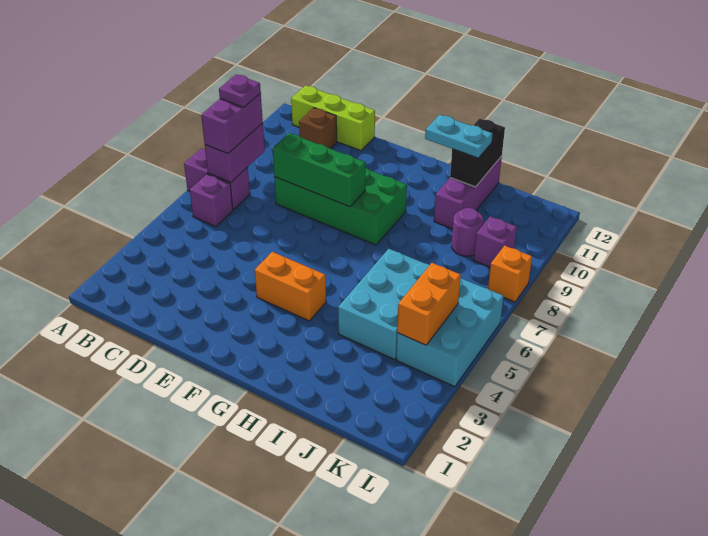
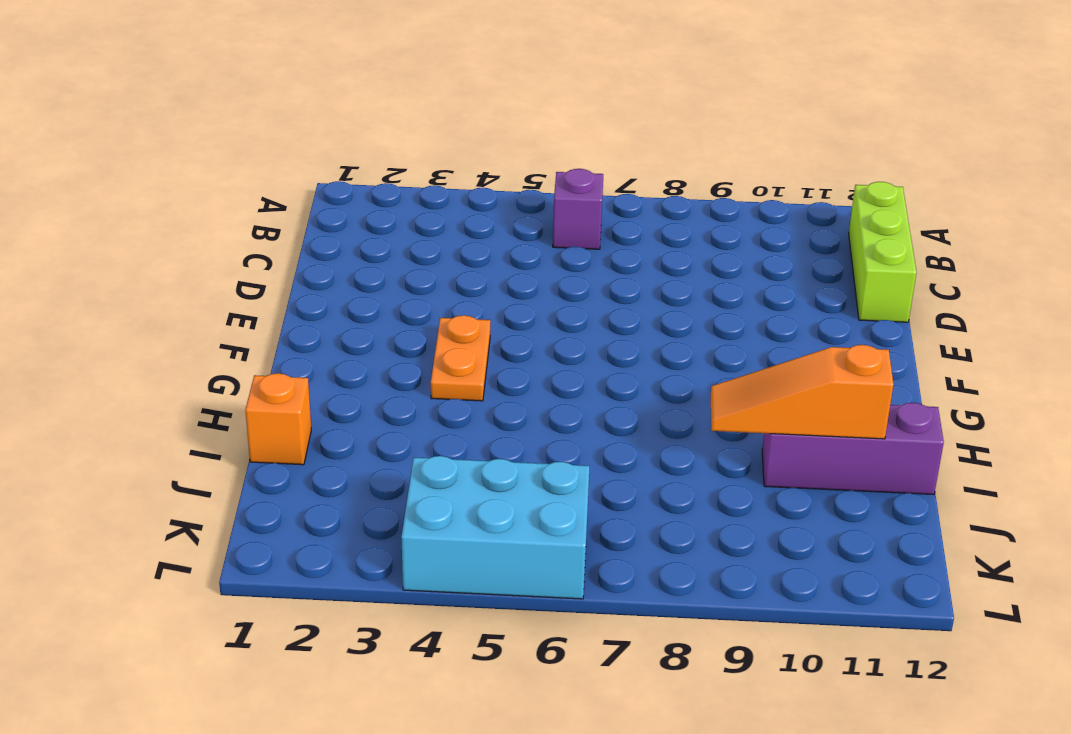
orange plate F4:G4 level 1 -> orange brick F4:G4 level 1
orange brick I1 level 1 -> orange brick L8 level 1
orange slope I9:I11 level 2 top 11 -> black brick I11:I12 level 2
none -> purple brick A7:B7 level 1
none -> brown brick C11 level 1
none -> green brick D8:G9 level 1

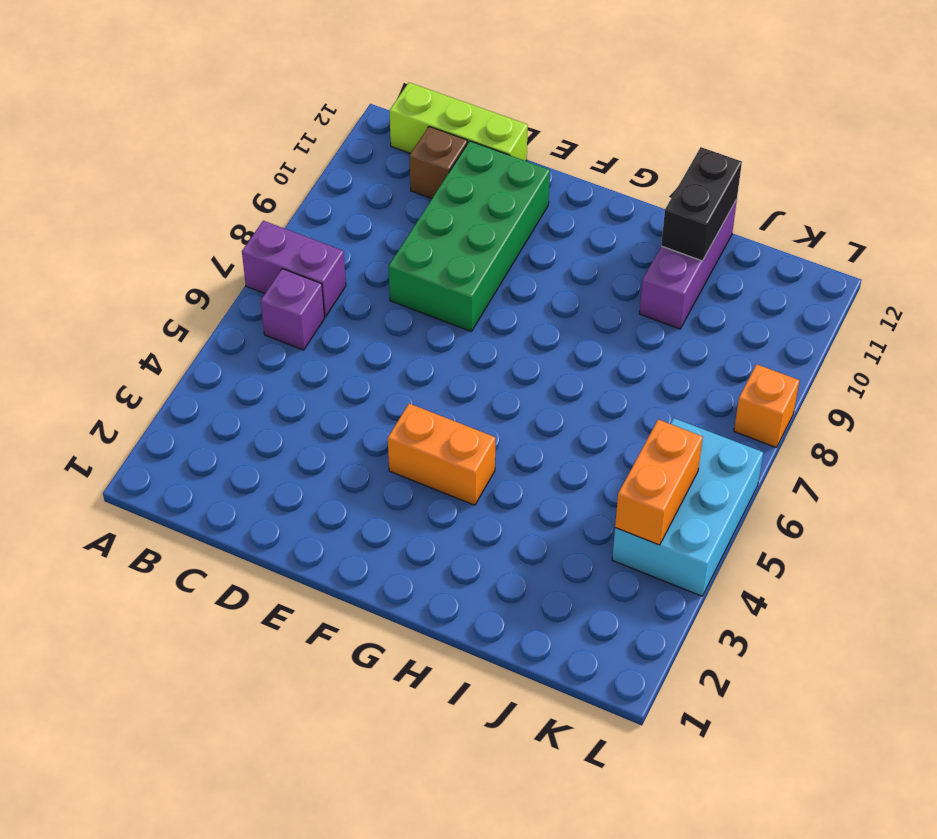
green brick D8:E11 level 1 -> green brick D8:G9 level 1
none -> cyan brick I4:J6 level 1
none -> purple round brick J9 level 1
none -> purple brick K9 level 1

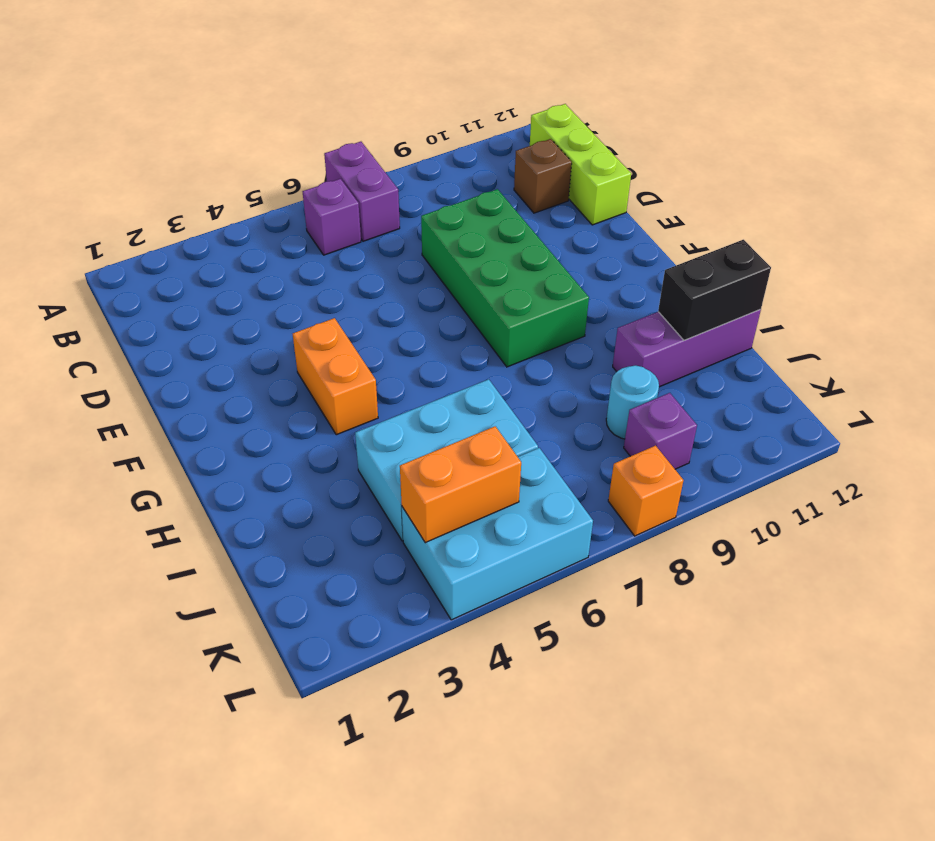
cyan round brick J9 level 1 -> purple round brick J9 level 1
none -> purple brick B7:B8 level 2
none -> green brick D8:F8 level 2
none -> purple brick B7:B8 level 3

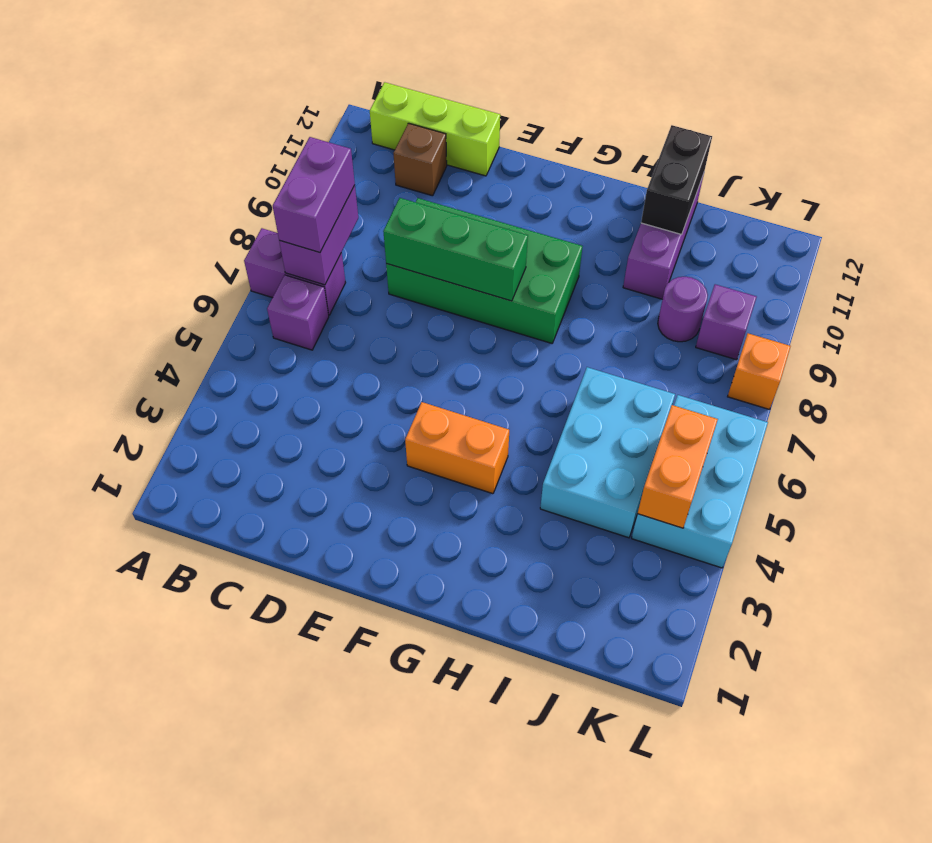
none -> cyan plate H11:I11 level 3
none -> purple plate B8 level 4

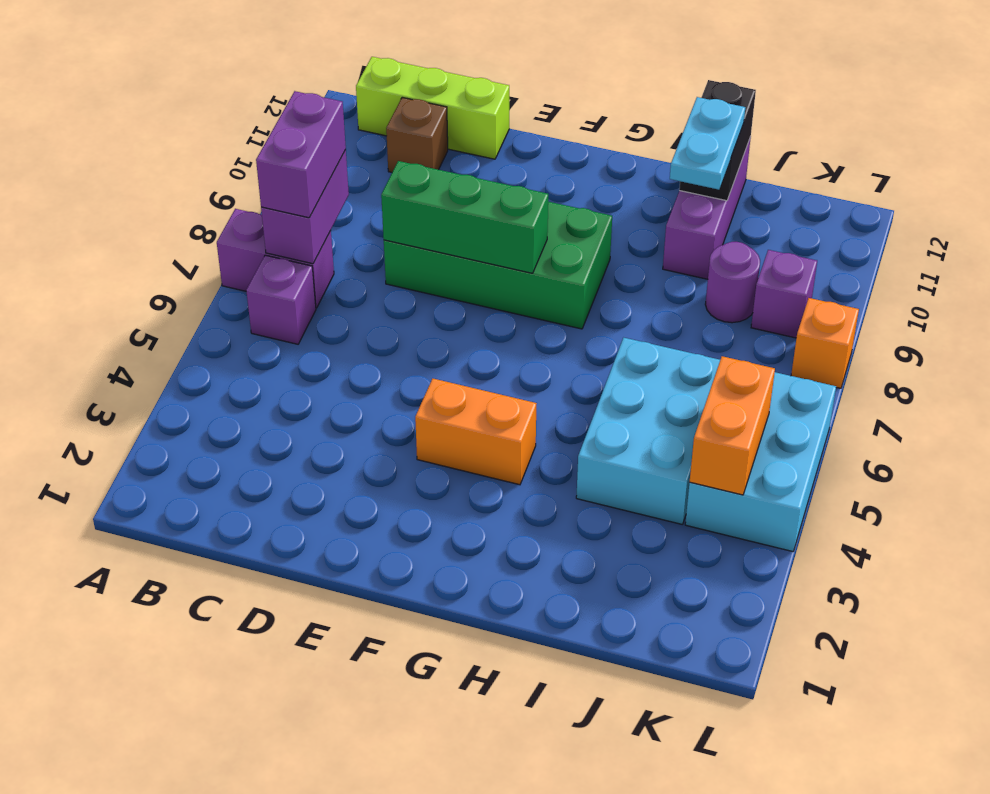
cyan plate I10:I11 level 3 -> cyan plate H11:I11 level 3
none -> purple plate B8 level 4

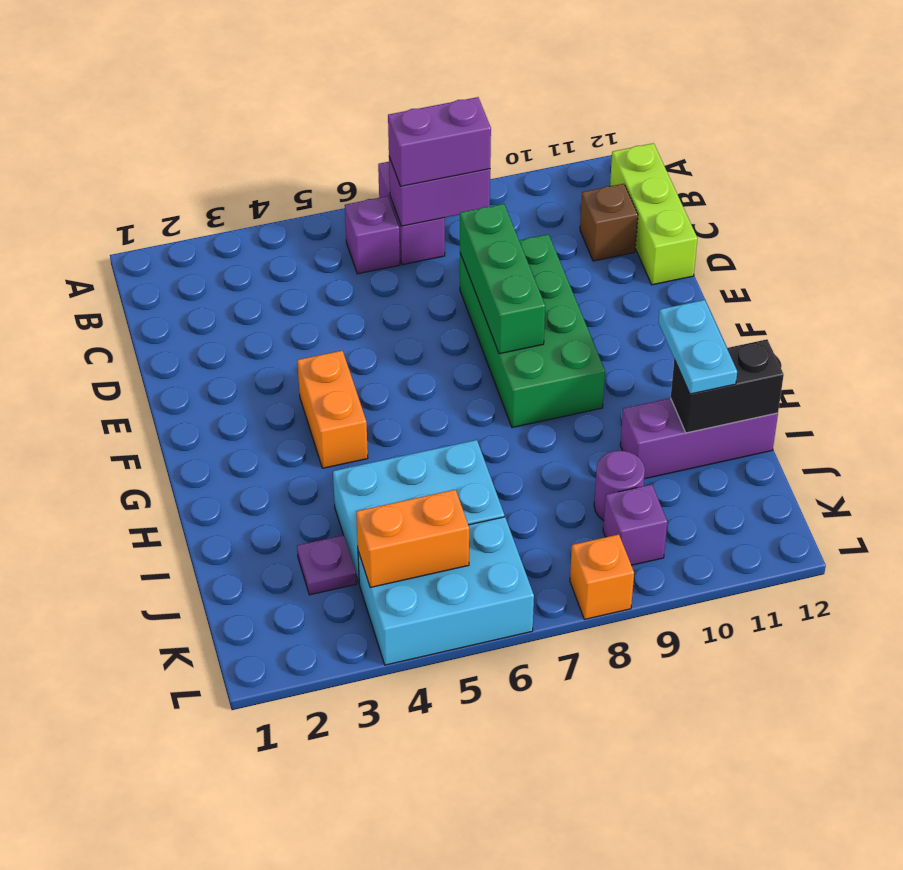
purple plate J3 level 1 -> purple plate B8 level 4

